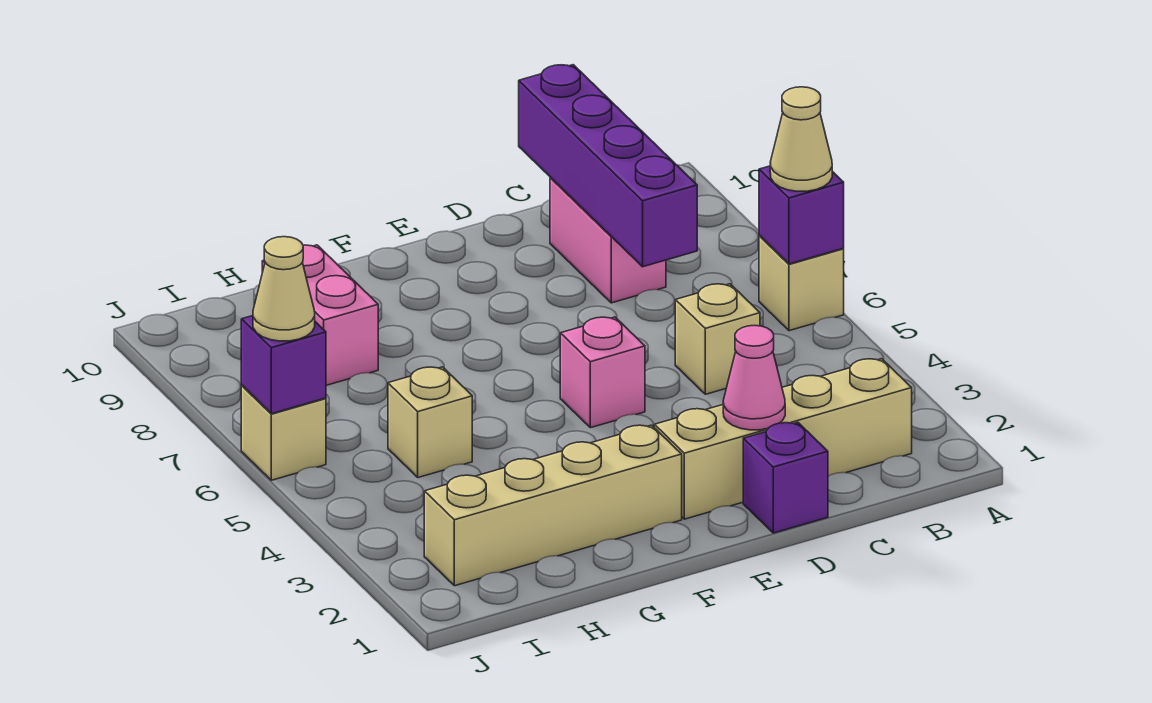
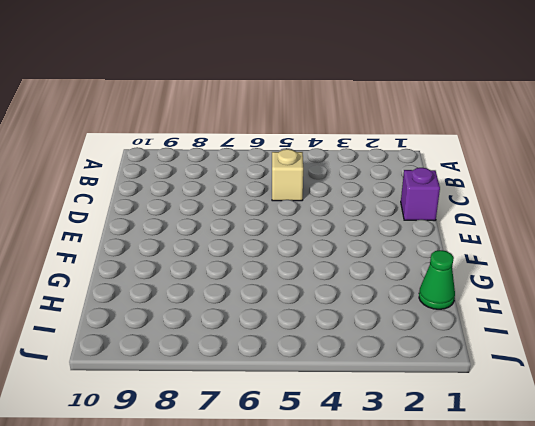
green cone H1 level 1 -> none
none -> tan brick A6 level 1
none -> tan brick B2:E2 level 1
none -> pink brick C8:C9 level 1

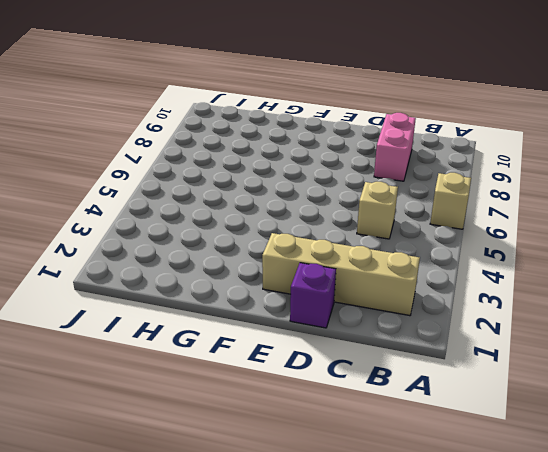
none -> pink brick E5 level 1
none -> tan brick F2:I2 level 1
none -> tan brick H5 level 1

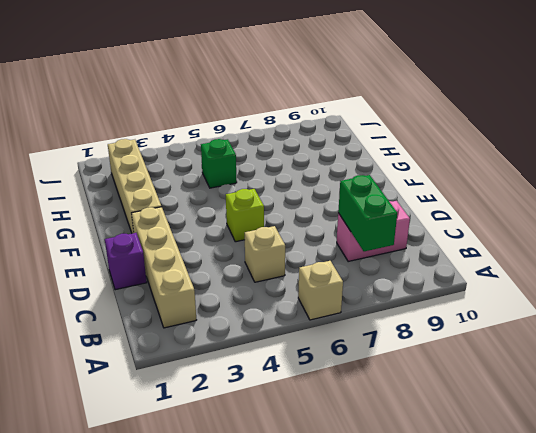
green brick B8:C8 level 2 -> purple brick C7:C10 level 2
lime brick E5 level 1 -> pink brick E5 level 1
green brick H5 level 1 -> tan brick H5 level 1
none -> pink brick H8:H9 level 1
none -> tan brick J6 level 1
none -> purple brick A6 level 2

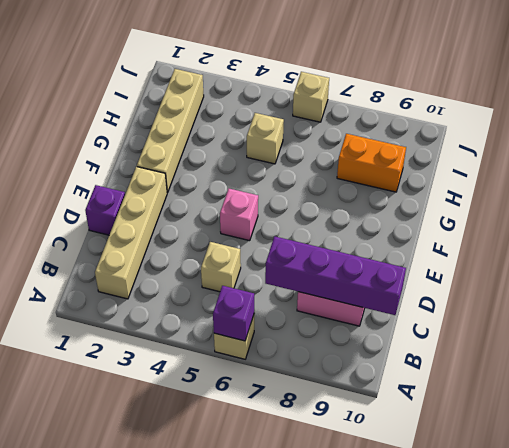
orange brick H8:H9 level 1 -> pink brick H8:H9 level 1
none -> pink cone D2 level 2
none -> purple brick J6 level 2
none -> tan cone A6 level 3

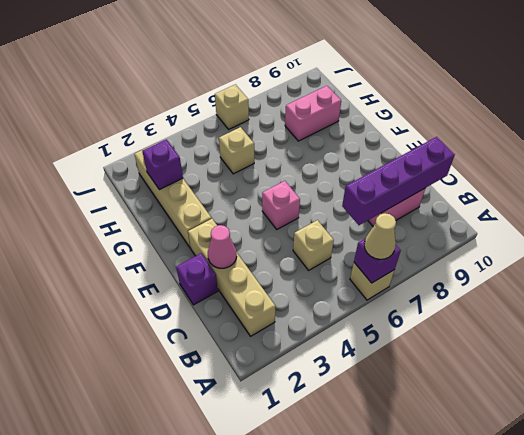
purple brick H2 level 2 -> purple brick J6 level 2
none -> tan cone J6 level 3

